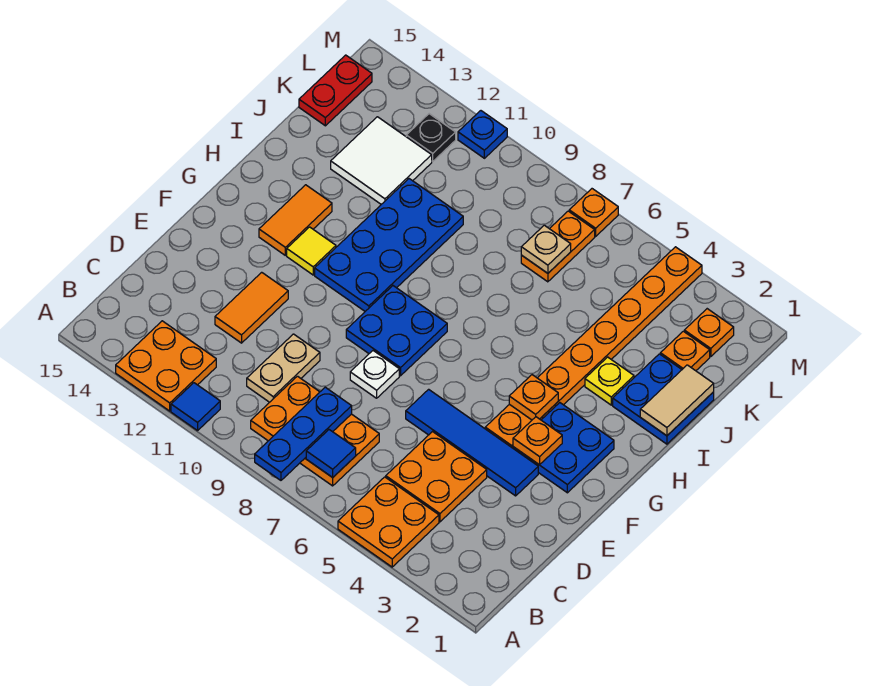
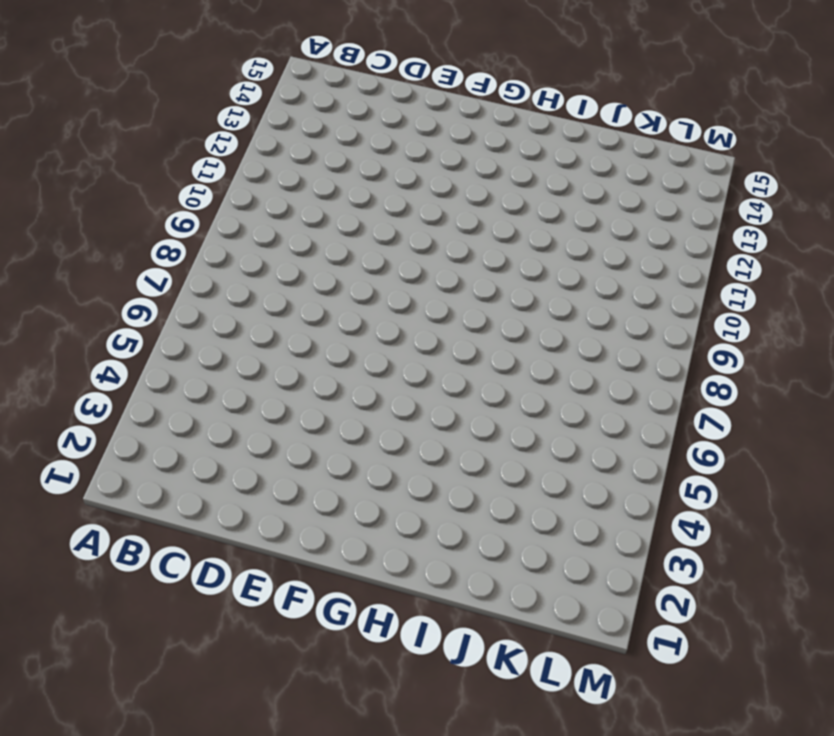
none -> orange plate A4:B5 level 1
none -> blue tile A11 level 1
none -> orange plate A12:B13 level 1
none -> orange plate B7:C9 level 1

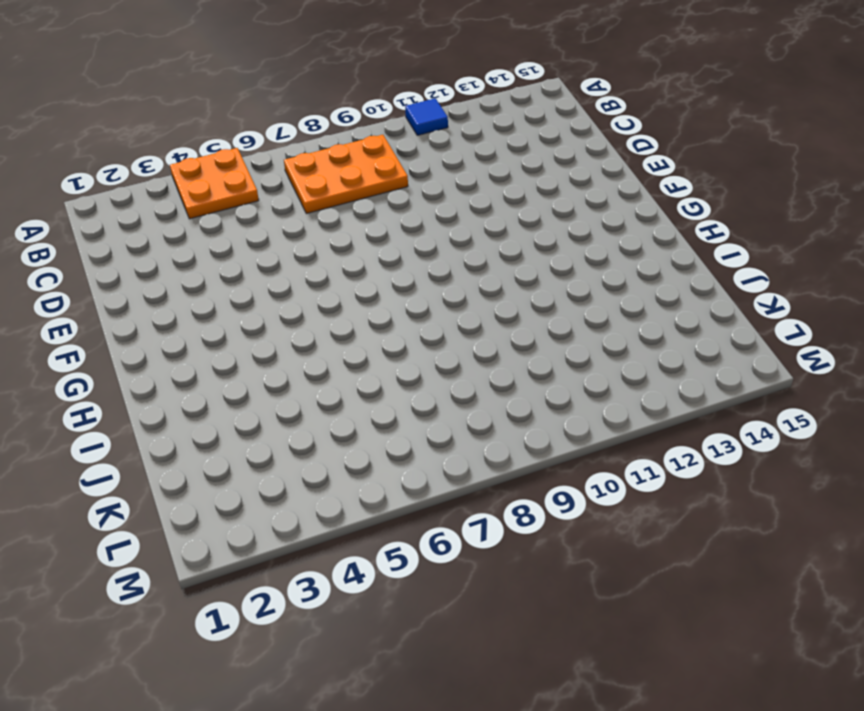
none -> orange plate A12:B13 level 1
none -> orange plate C4:D5 level 1
none -> tan plate C10:D10 level 1
none -> orange tile D12:E12 level 1

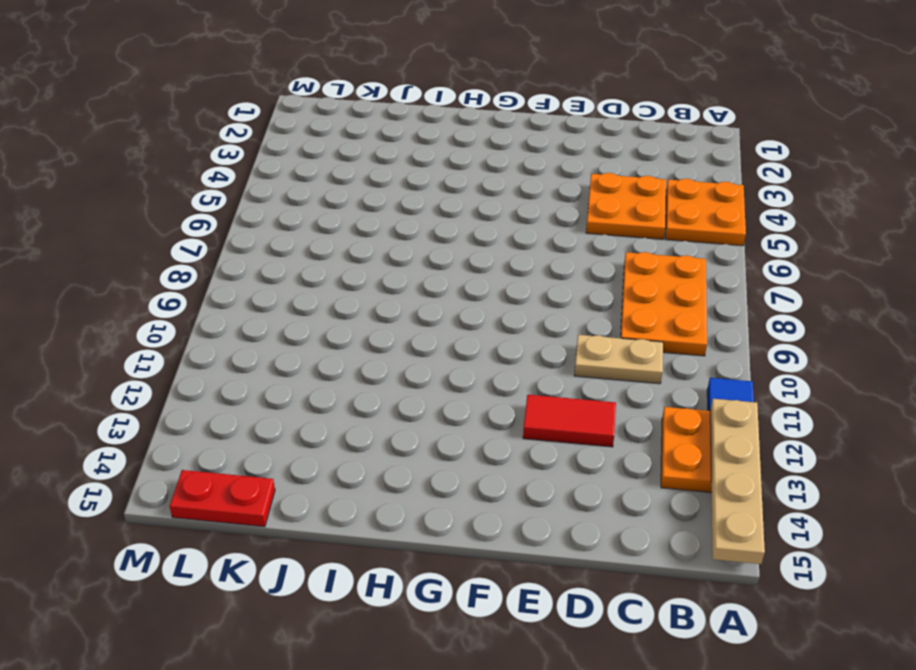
tan plate A12:A15 level 2 -> none
red tile D12:E12 level 1 -> orange tile D12:E12 level 1
none -> blue tile E3:E6 level 1
none -> white plate E8 level 1
none -> blue plate F2:G3 level 1
none -> orange plate F4:M4 level 1

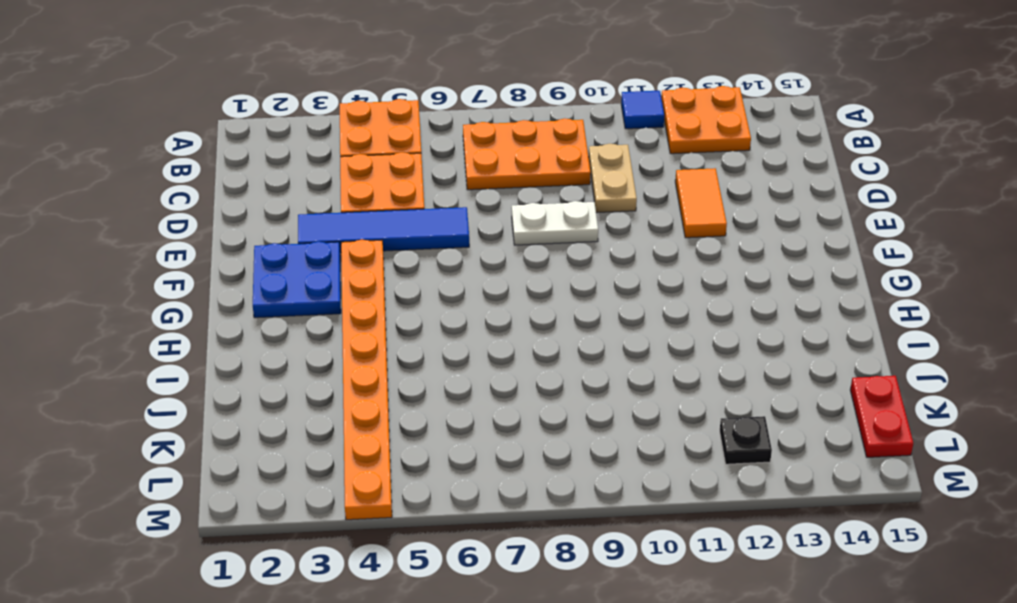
white plate E8:E9 level 1 -> white plate E8 level 1
none -> blue plate F8:G9 level 1
none -> blue plate G10:J11 level 1
none -> yellow tile G12 level 1
none -> orange tile G13:H13 level 1

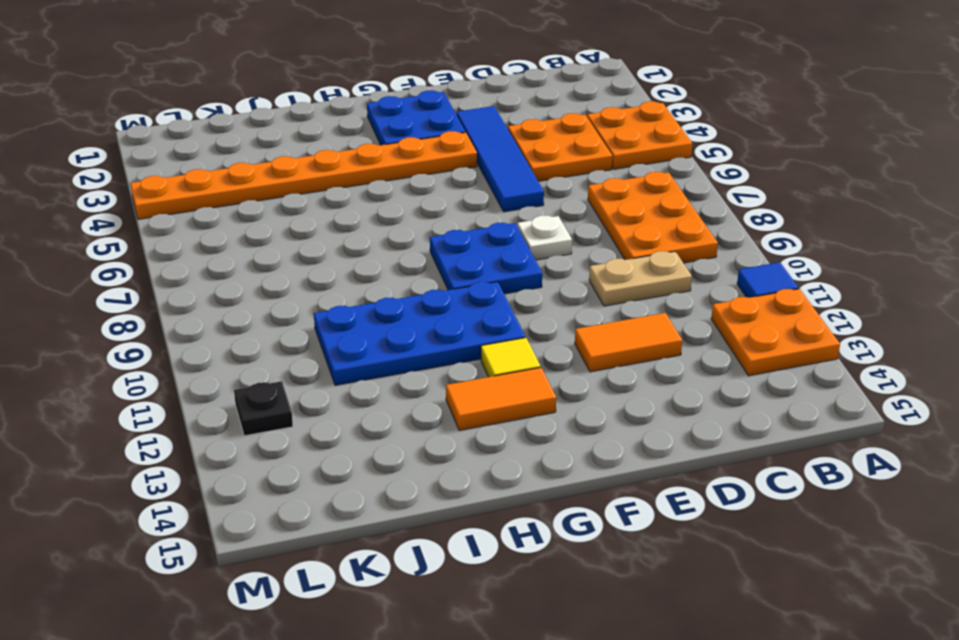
none -> blue plate I1:J2 level 1
none -> yellow plate I3 level 1
none -> white tile J12:K13 level 1
none -> orange plate K2 level 1

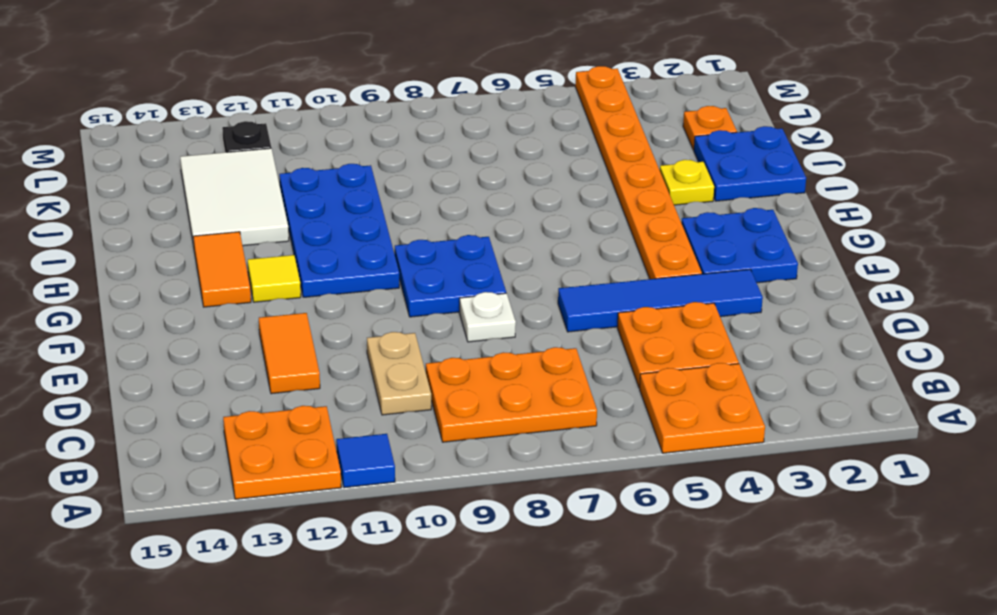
white tile I12:K13 level 1 -> white tile J12:K13 level 1
none -> orange plate K7:L7 level 1
none -> red plate K15:L15 level 1
none -> orange plate L2 level 1
none -> orange plate M7 level 1

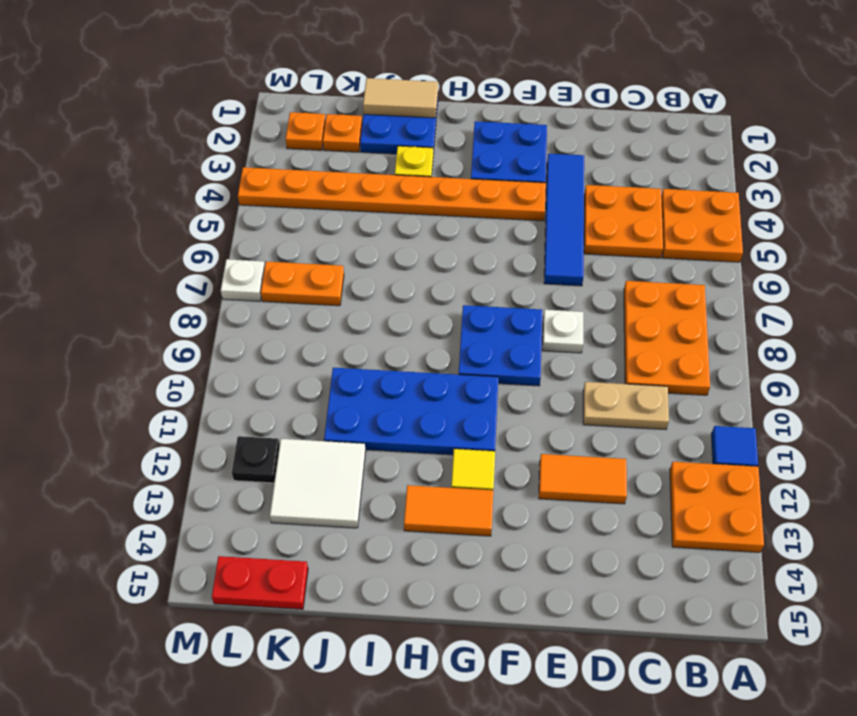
white plate M7 level 1 -> orange plate M7 level 1
none -> blue plate M11 level 1
none -> blue plate A8:C8 level 2
none -> blue tile B7 level 2
none -> orange plate F3 level 2

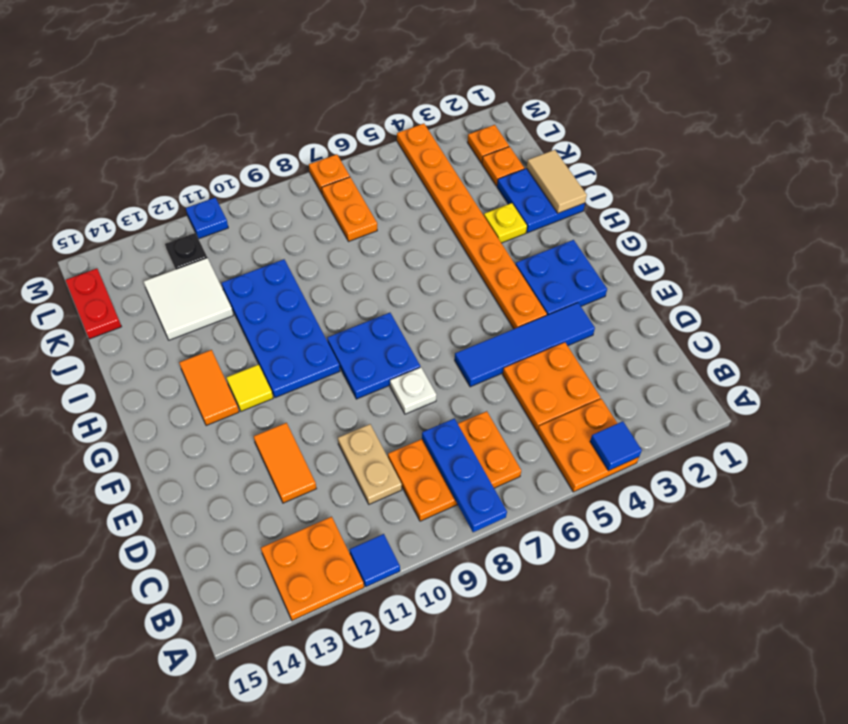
blue tile A4 level 2 -> blue tile B7 level 2
none -> orange plate F3 level 2
none -> orange plate G4 level 2
none -> tan plate K7 level 2

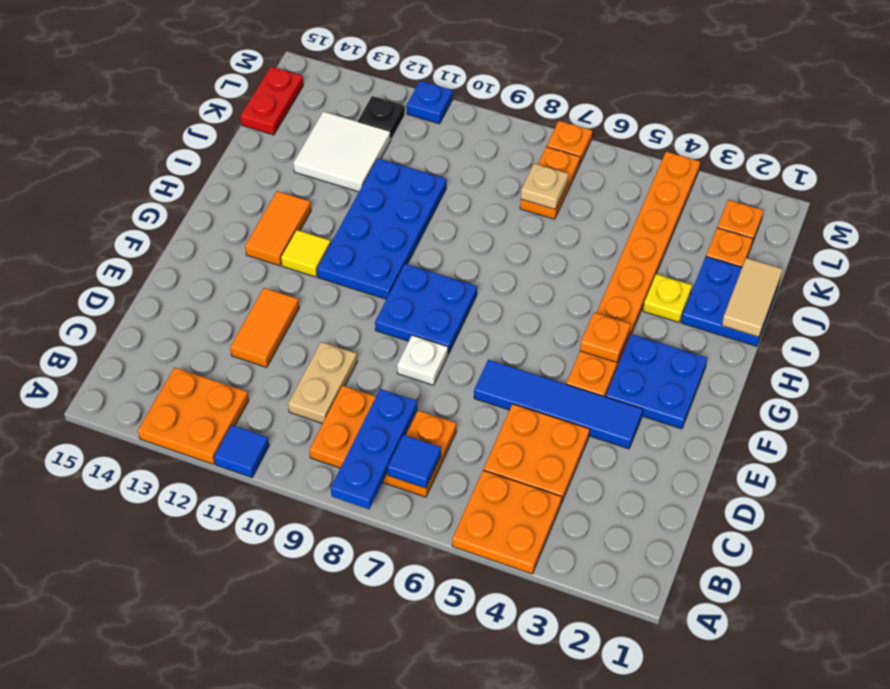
none -> orange plate F3 level 2

